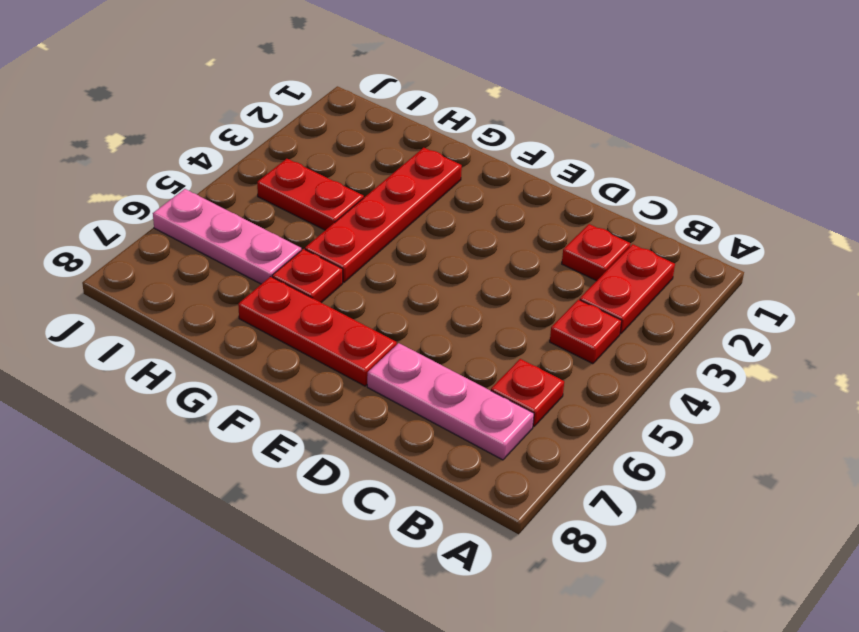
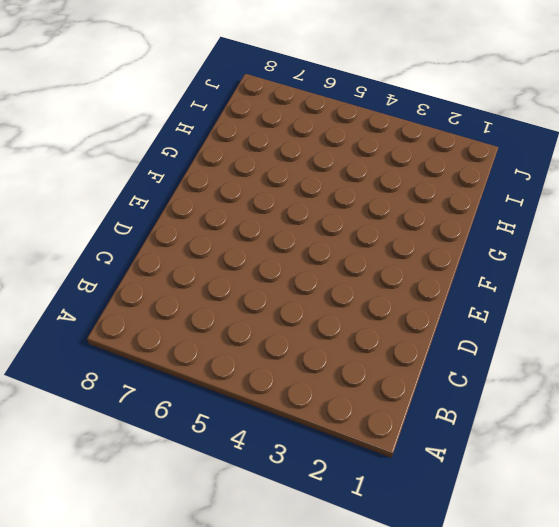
none -> red plate B2:B3 level 1
none -> red plate B4 level 1

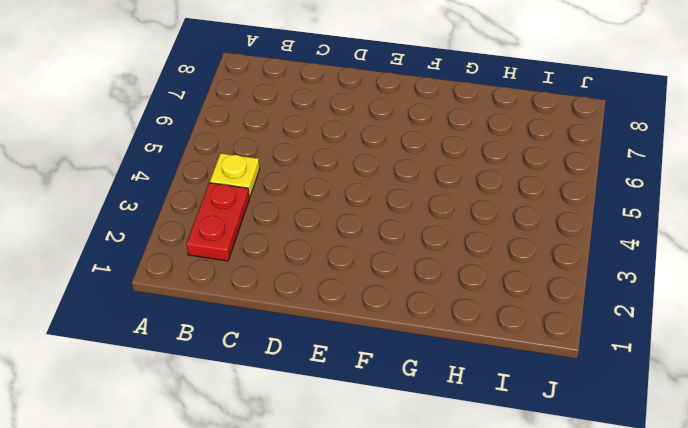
yellow plate B4 level 1 -> red plate B4 level 1
none -> red plate B6 level 1
none -> pink plate B7:D7 level 1

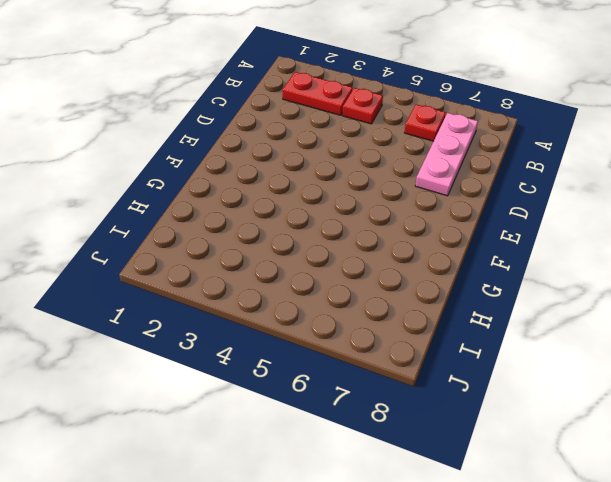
none -> red plate C2 level 1
none -> red plate E7:G7 level 1

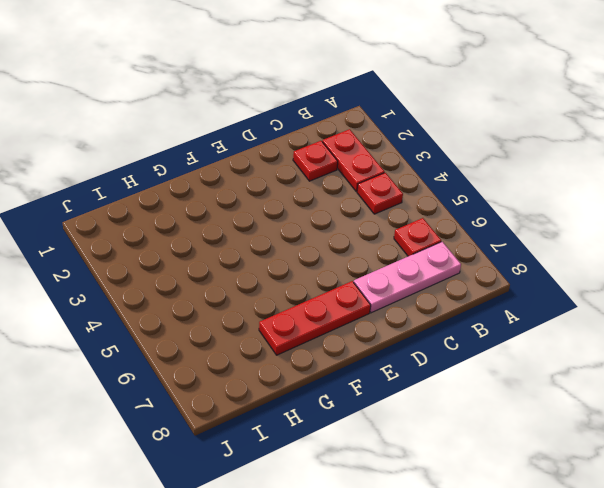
none -> red plate G2:G5 level 1
none -> red plate G6 level 1

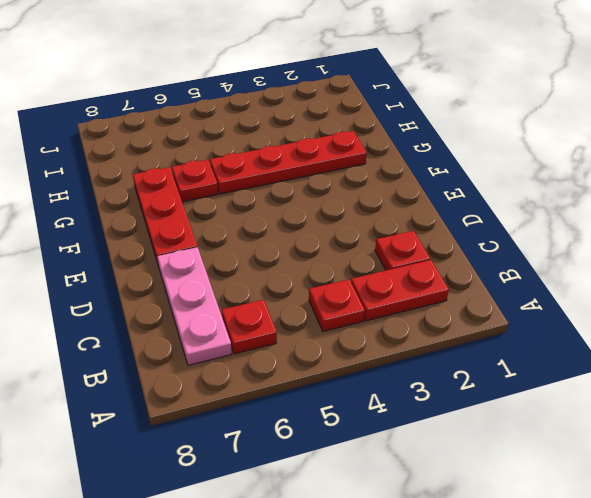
none -> red plate H4:I4 level 1
none -> pink plate H6:J6 level 1

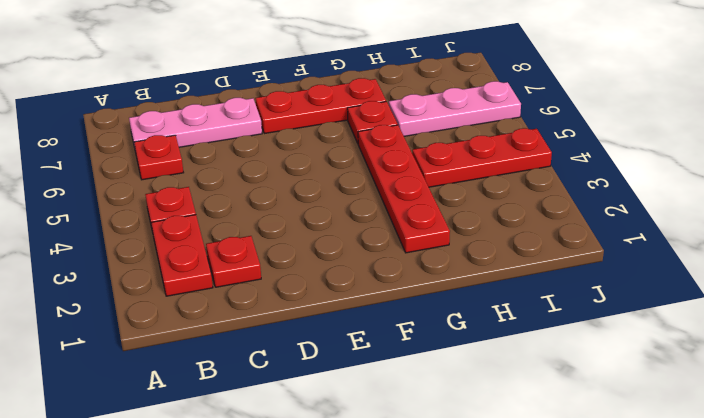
red plate H4:J4 level 1 -> red plate H4:I4 level 1

